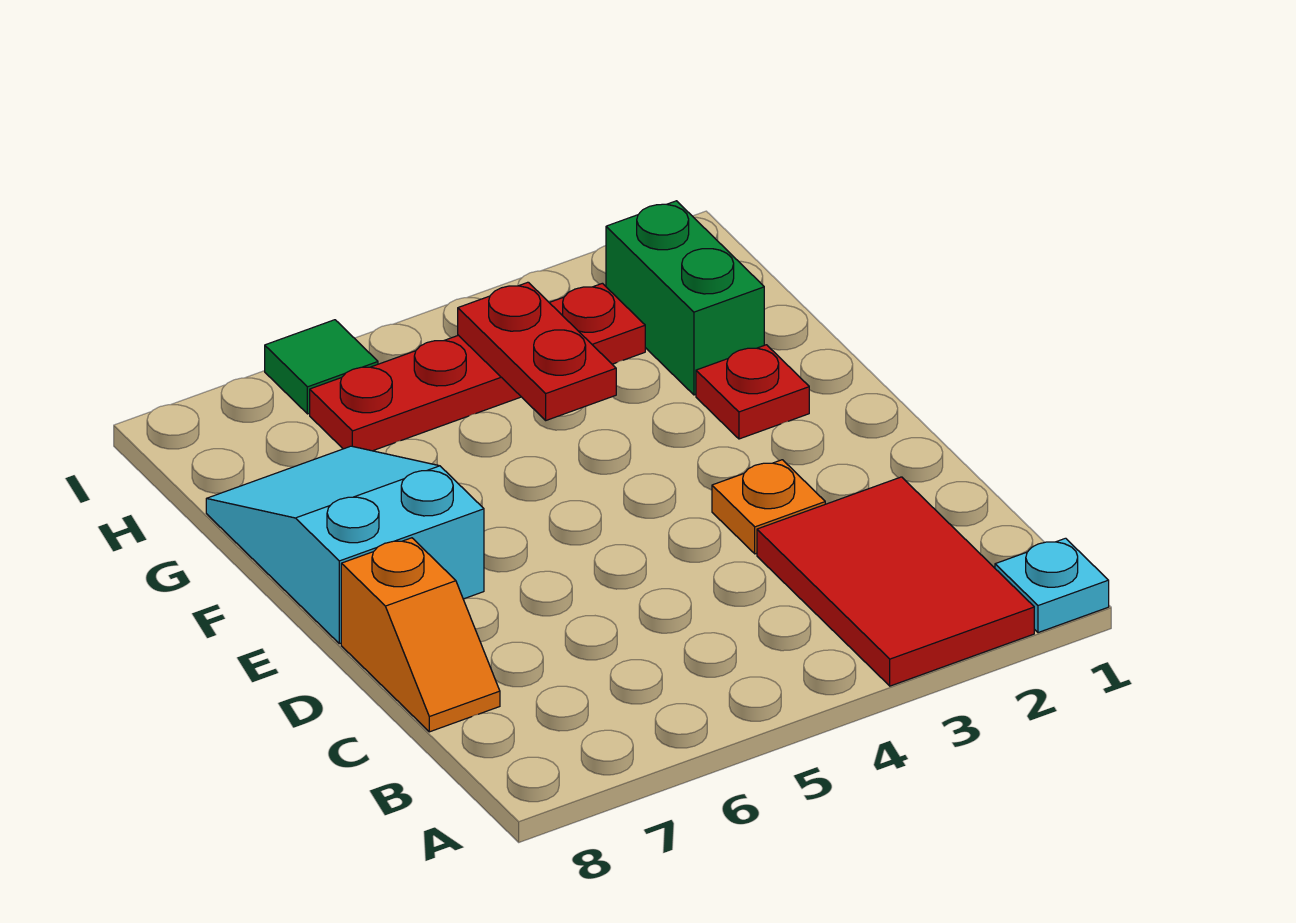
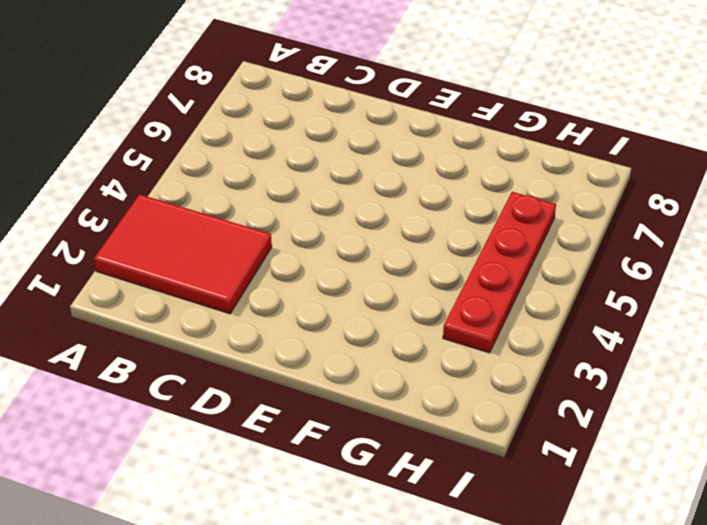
none -> cyan plate A1 level 1
none -> orange slope C8:D8 level 1 top D

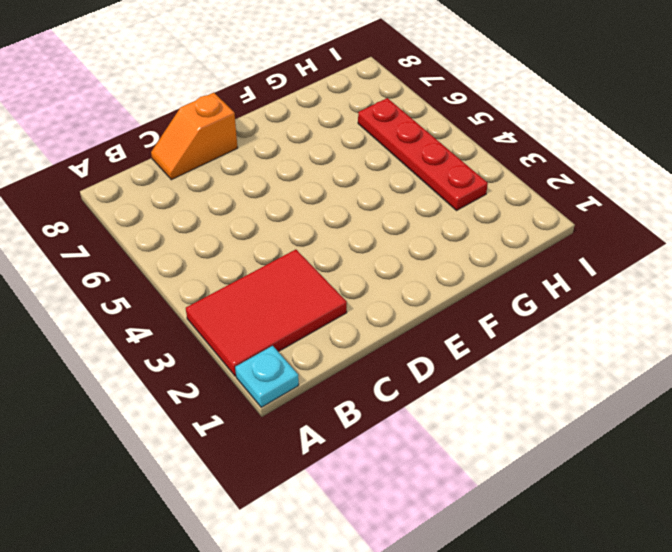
none -> orange plate D3 level 1
none -> cyan slope E7:G8 level 1 top E

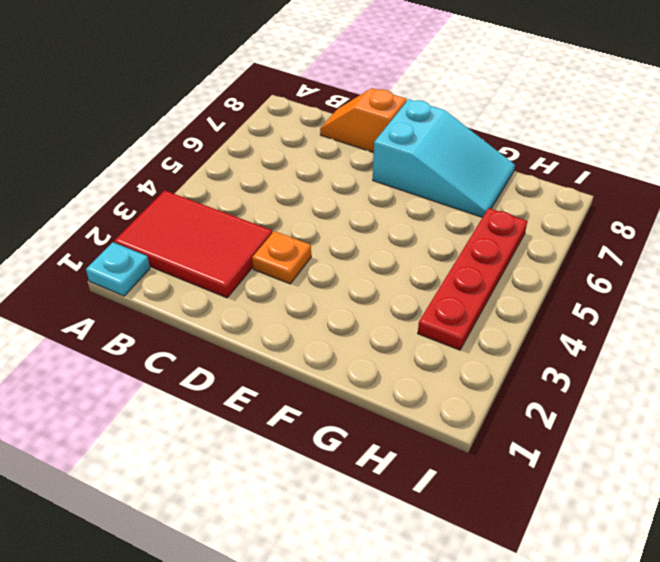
none -> red plate F2 level 1
none -> green brick G2:H2 level 1

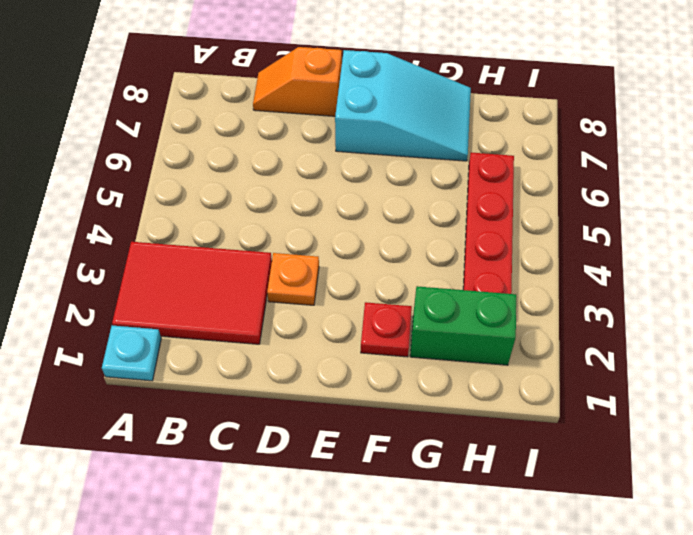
none -> green tile I6 level 1
none -> red plate G4:H4 level 2

